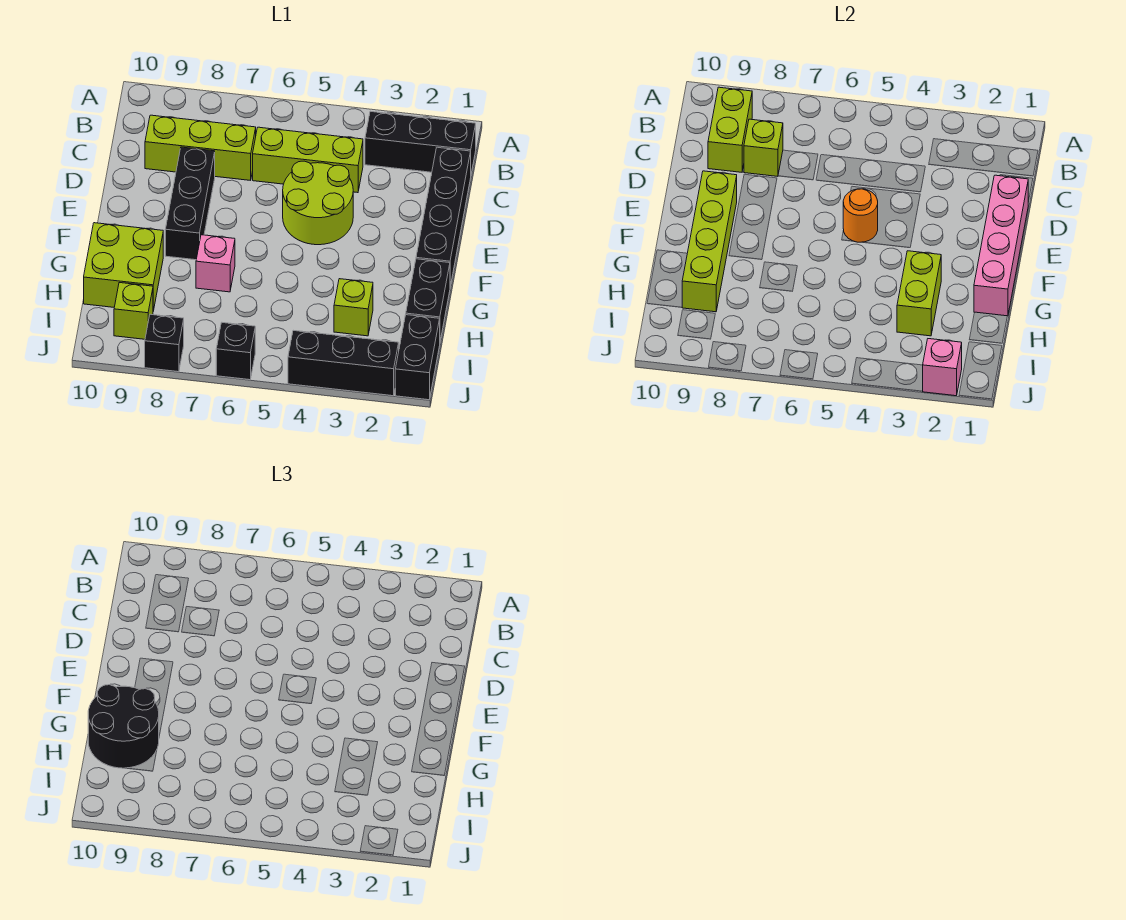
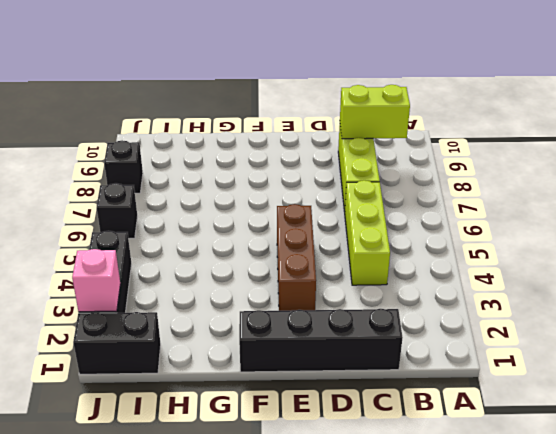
brown brick E3:E5 level 1 -> lime round brick D4:E5 level 1
none -> black brick B1:B3 level 1
none -> black brick D8:F8 level 1
none -> black brick G1:H1 level 1

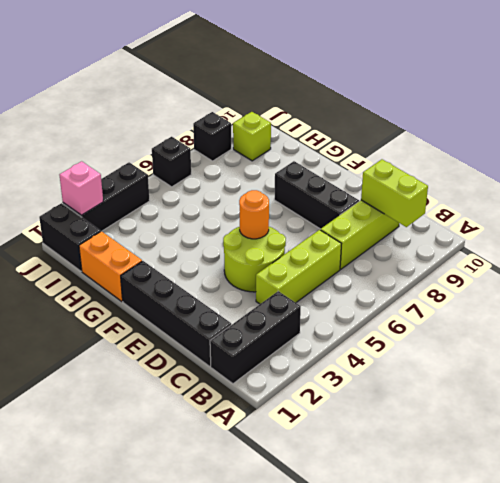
orange brick G1:H1 level 1 -> black brick G1:H1 level 1
none -> pink brick G7 level 1
none -> lime brick G9:H10 level 1
none -> lime brick H3 level 1

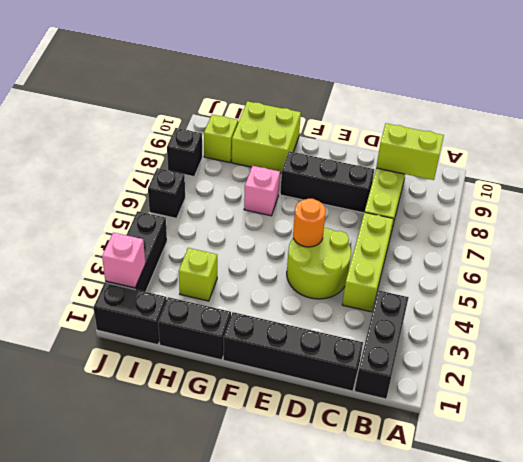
none -> lime brick C8 level 2
none -> pink brick D1:G1 level 2
none -> lime brick E9:H9 level 2

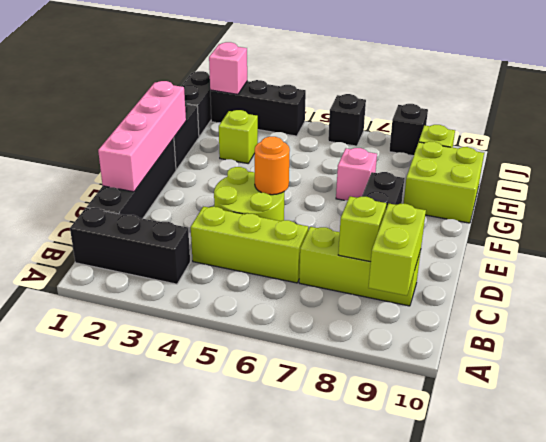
none -> lime brick E9:H9 level 2
none -> lime brick G3:H3 level 2
none -> black round brick G9:H10 level 3

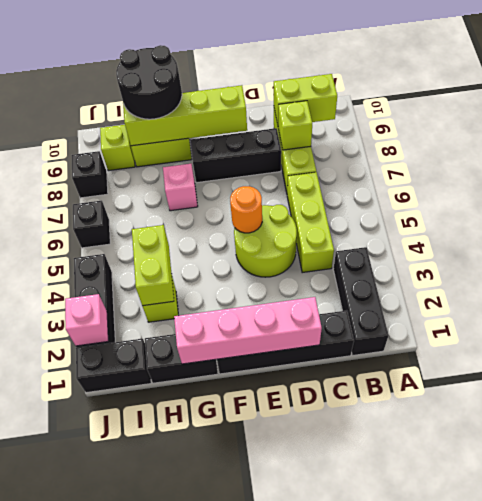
lime brick H3:H4 level 2 -> lime brick G3:H3 level 2

